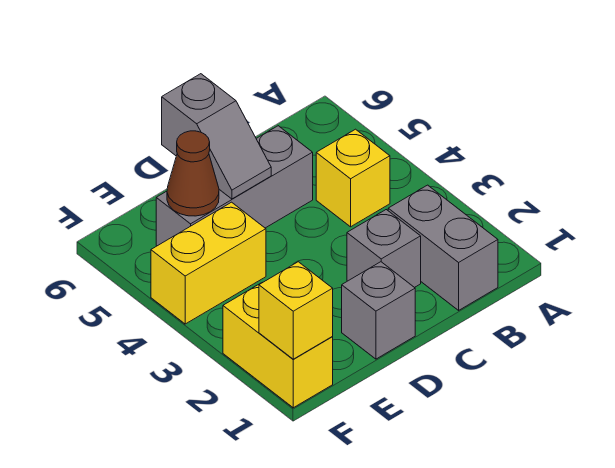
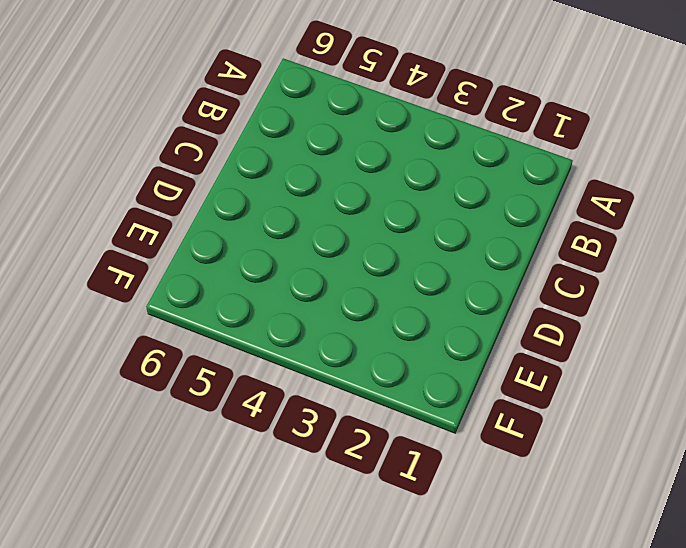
none -> grey brick B1:B2 level 1
none -> yellow brick B4 level 1

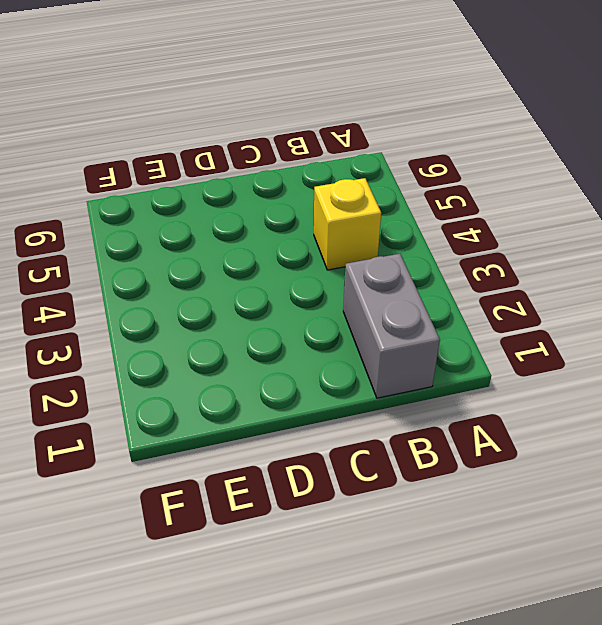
none -> grey brick C2 level 1
none -> grey brick C5:E5 level 1

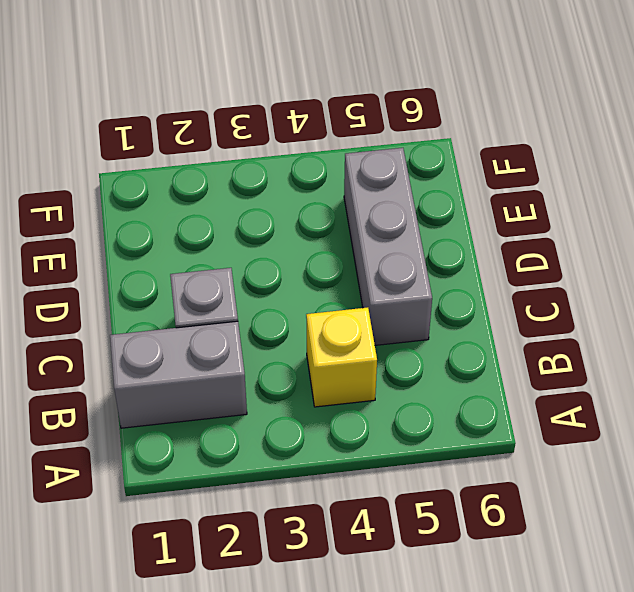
none -> grey brick D1 level 1
none -> yellow brick E4:F4 level 1

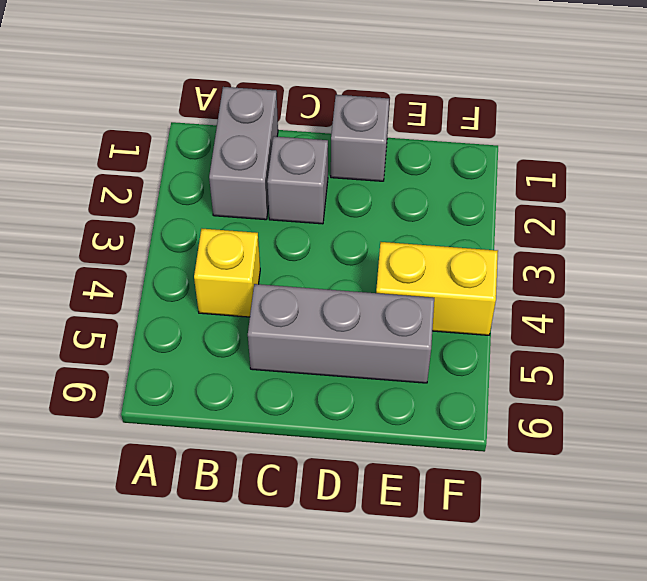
none -> yellow brick F1:F2 level 1
none -> grey slope D5:D6 level 2 top 6

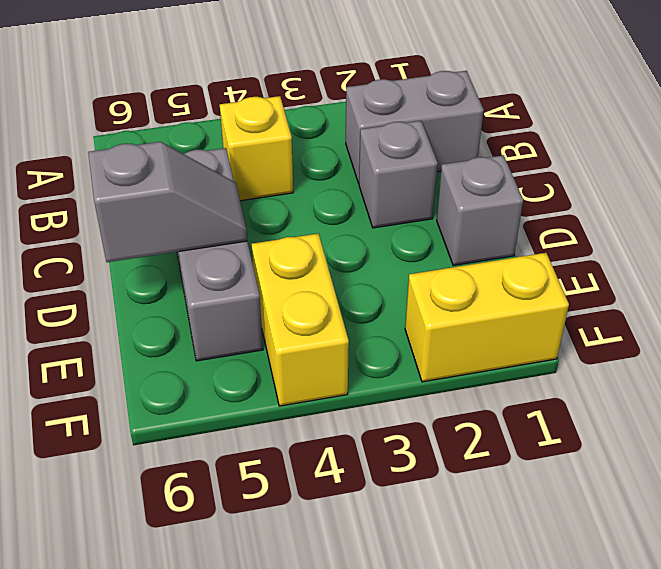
none -> brown cone E5 level 2
none -> yellow brick F1 level 2

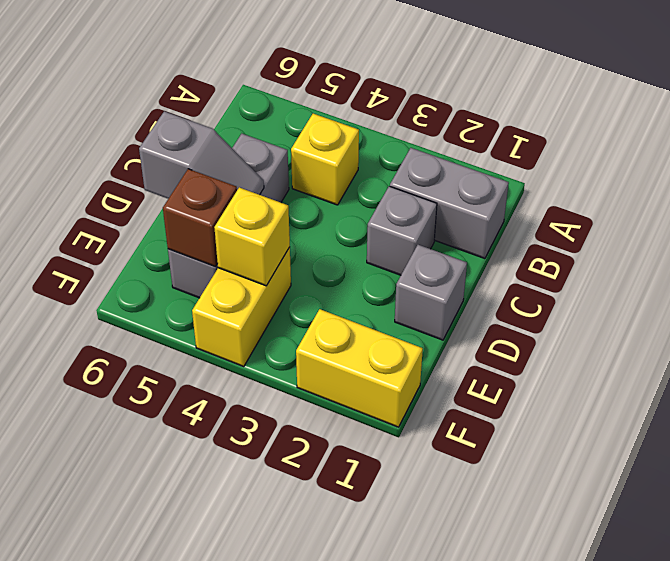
yellow brick E4 level 2 -> yellow brick F1 level 2
brown brick E5 level 2 -> brown cone E5 level 2

